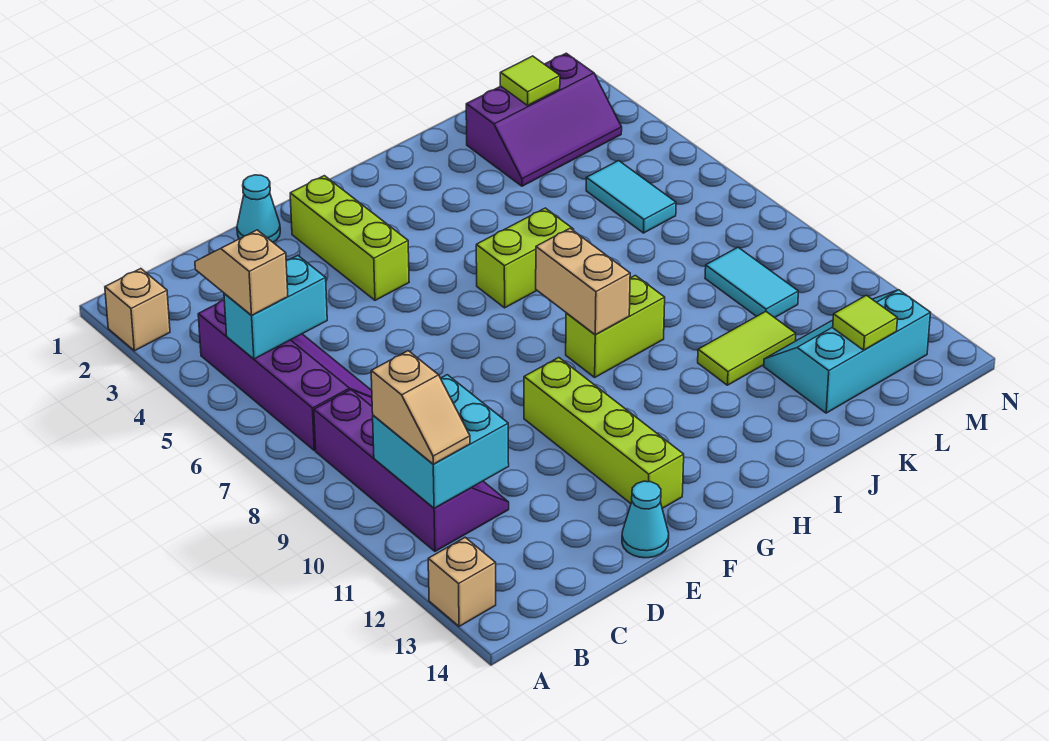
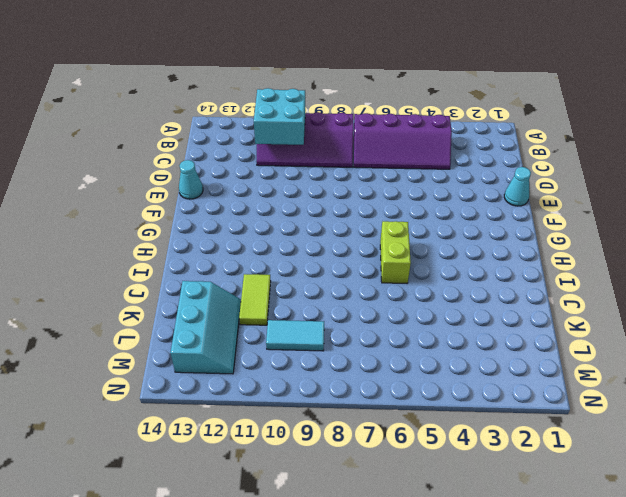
none -> tan brick A2 level 1
none -> tan brick A13 level 1
none -> lime brick F2:F4 level 1

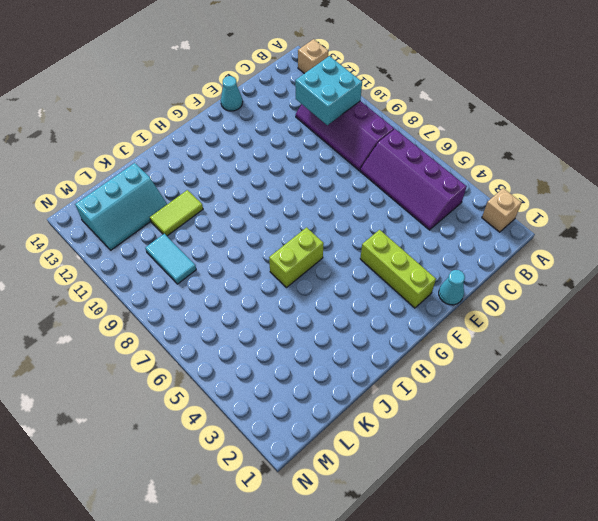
none -> lime brick F10:F13 level 1
none -> lime brick H9:I9 level 1
none -> purple slope K2:M3 level 1 top 2

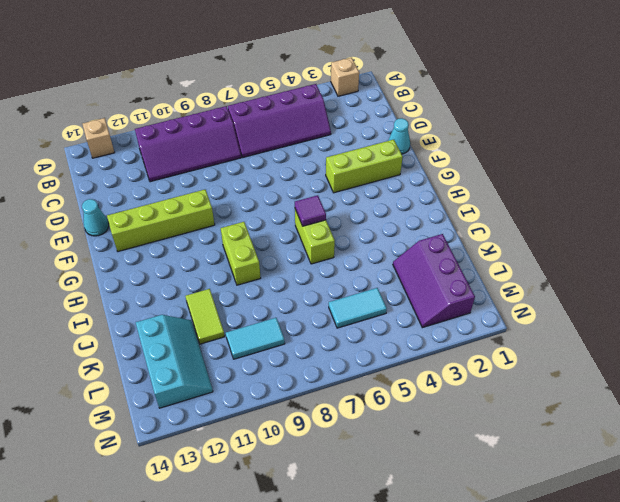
purple tile H6 level 2 -> none
none -> cyan brick B5:C5 level 2
none -> cyan brick B10:C11 level 2
none -> tan brick H8:H9 level 2

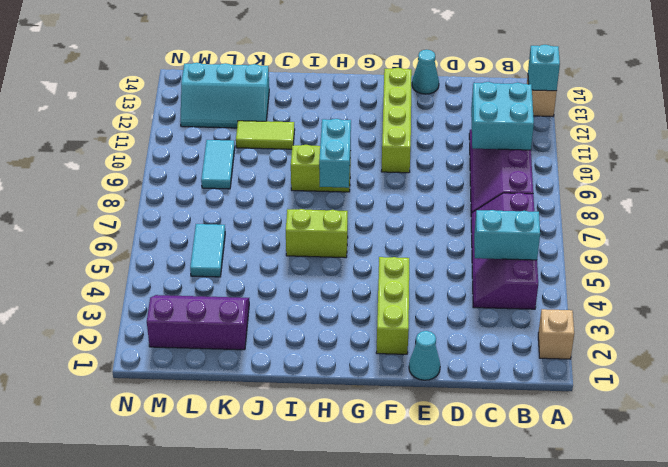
cyan brick A13 level 2 -> none
cyan brick H8:H9 level 2 -> tan brick H8:H9 level 2
none -> lime tile L2 level 2
none -> lime tile L13 level 2
none -> tan slope B4:B5 level 3 top 5

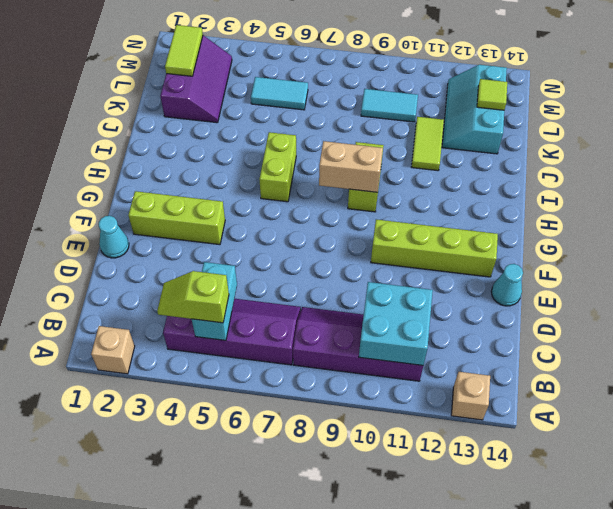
lime slope B4:B5 level 3 top 5 -> tan slope B4:B5 level 3 top 5
lime tile L2:M2 level 2 -> lime tile L2 level 2
none -> tan slope B10:B11 level 3 top 10

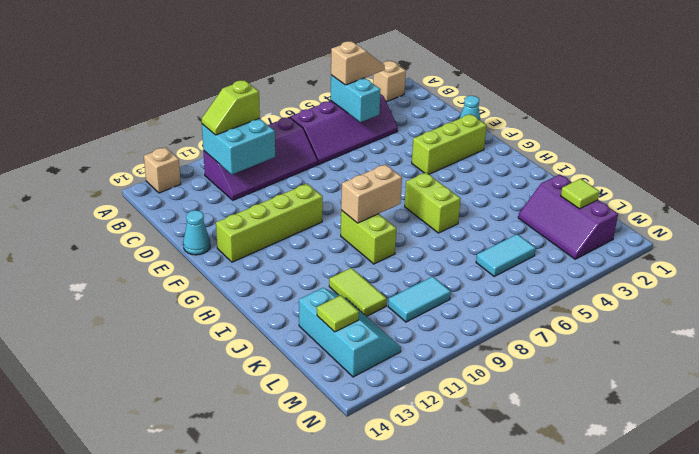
lime slope B10:B11 level 3 top 10 -> tan slope B10:B11 level 3 top 10

